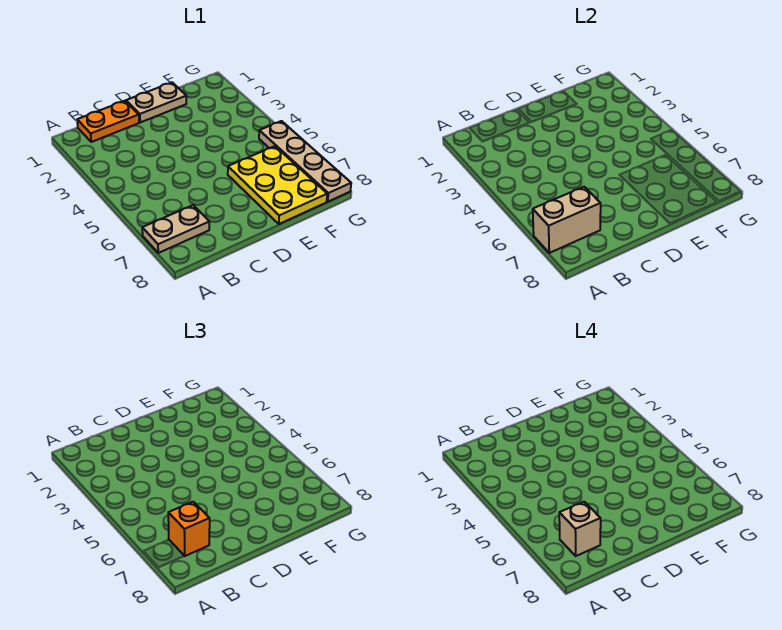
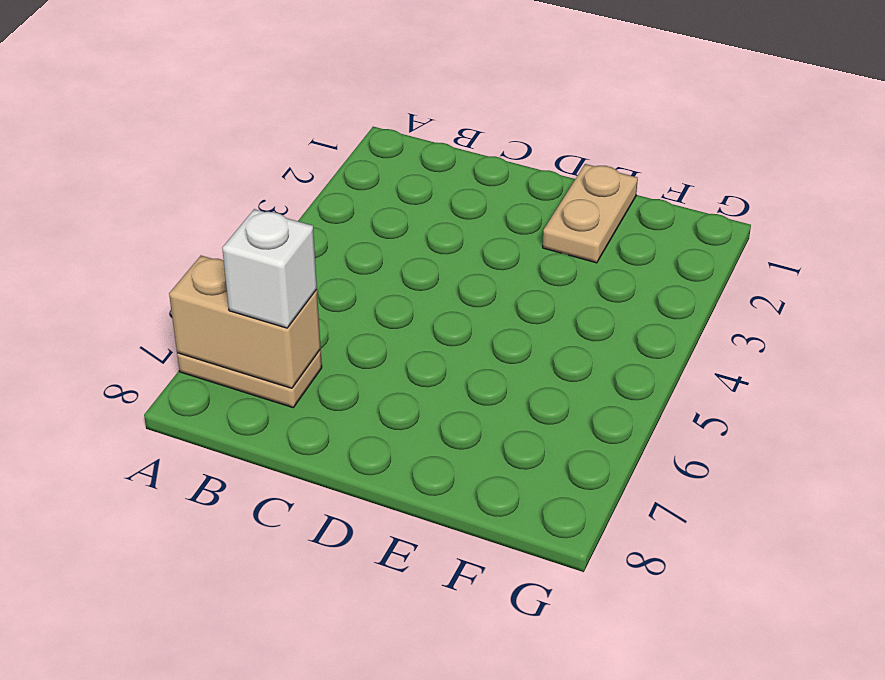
white brick B7 level 3 -> orange brick B7 level 3
tan plate E1:E2 level 1 -> tan plate D1:E1 level 1
none -> orange plate B1:C1 level 1
none -> yellow plate E6:F8 level 1

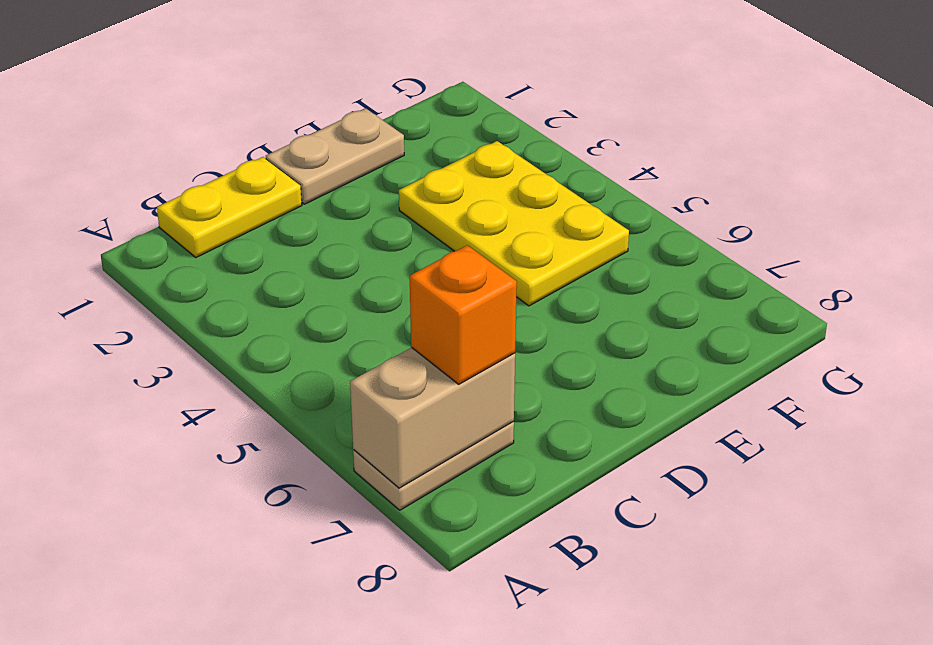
yellow plate B1:C1 level 1 -> orange plate B1:C1 level 1
yellow plate E3:F5 level 1 -> yellow plate E6:F8 level 1
none -> tan plate G5:G8 level 1
none -> tan brick B7 level 4

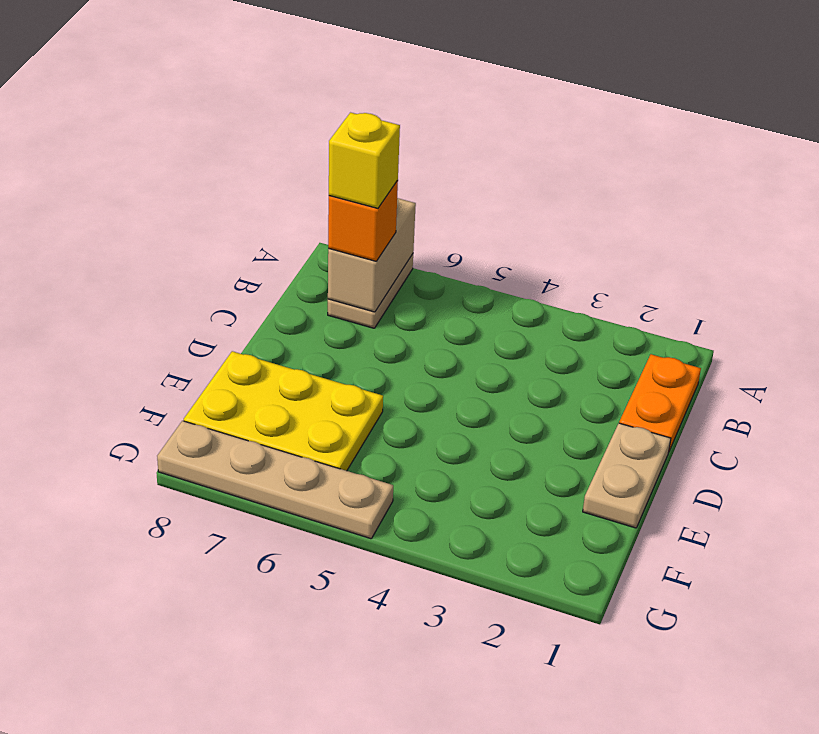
yellow brick B7 level 4 -> tan brick B7 level 4

